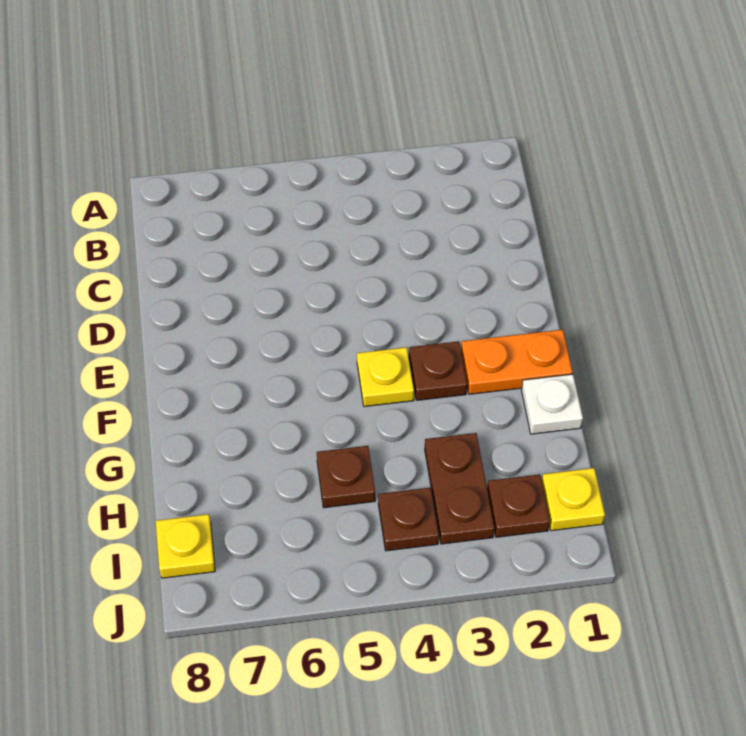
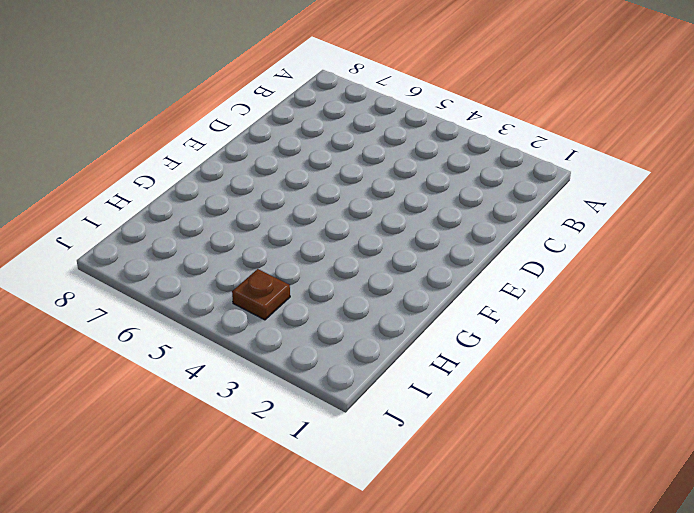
none -> orange plate F1:F2 level 1
none -> brown plate F3 level 1

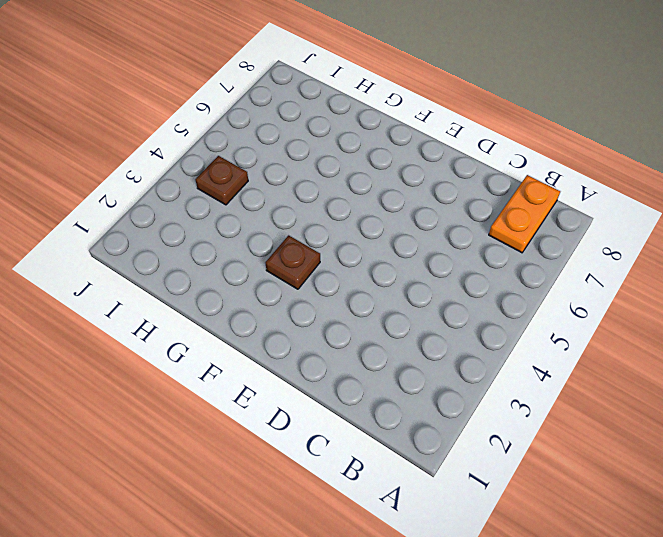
orange plate B7:B8 level 1 -> orange plate F1:F2 level 1
none -> yellow plate F4 level 1
none -> white plate G1 level 1

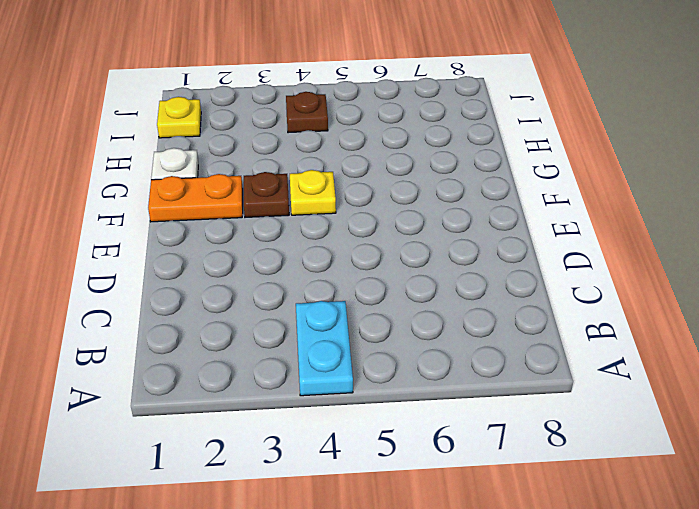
cyan plate A4:B4 level 1 -> none
none -> brown plate H3:I3 level 1
none -> brown plate H5 level 1

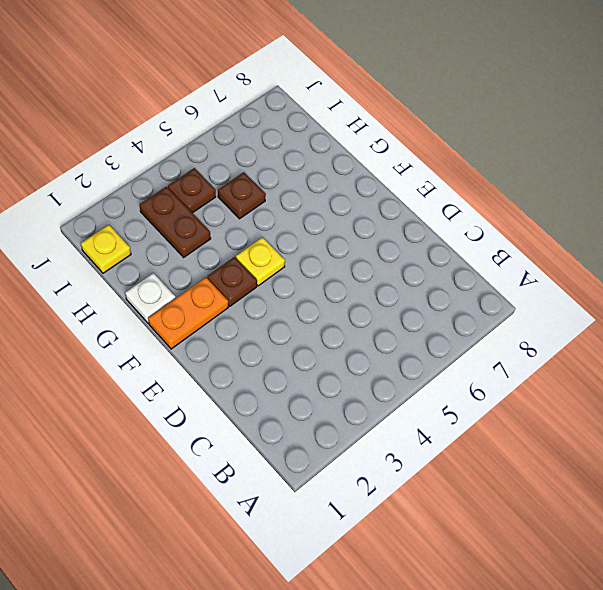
none -> brown plate I2 level 1
none -> yellow plate I8 level 1

